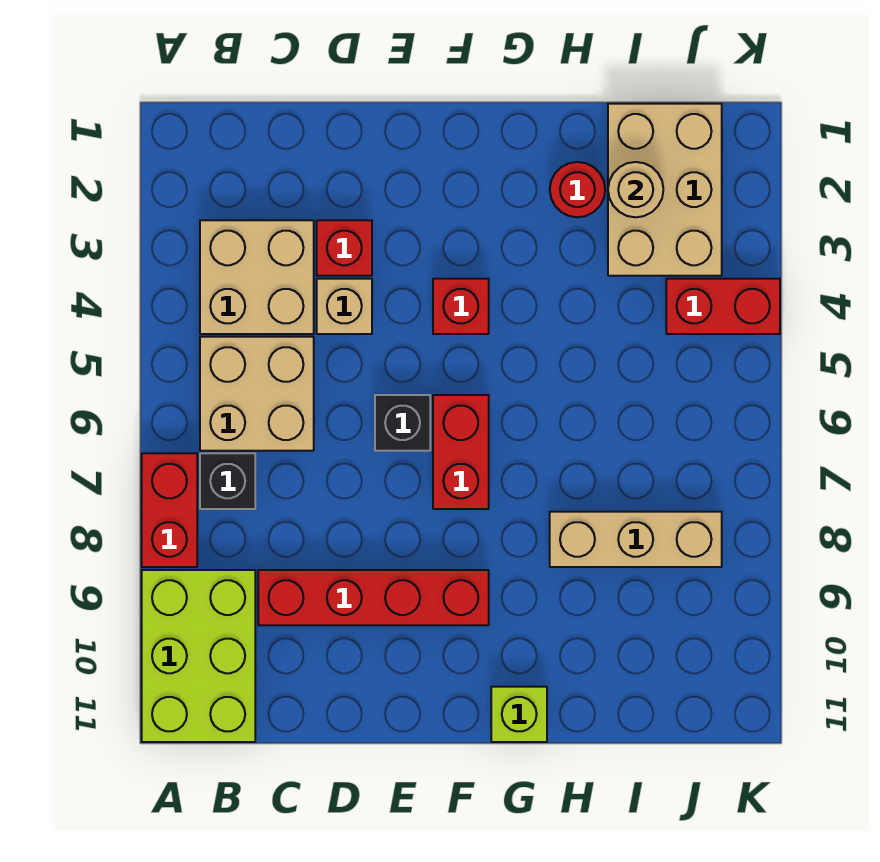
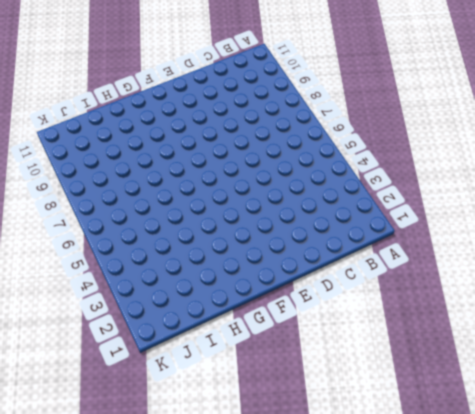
none -> red brick A7:A8 level 1
none -> lime brick A9:B11 level 1
none -> tan brick B3:C4 level 1

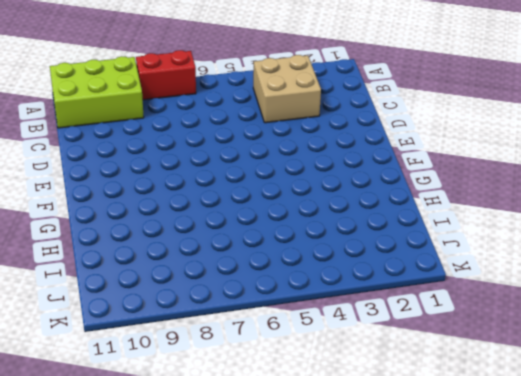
none -> tan brick B5:C6 level 1
none -> black brick B7 level 1
none -> red brick C9:F9 level 1

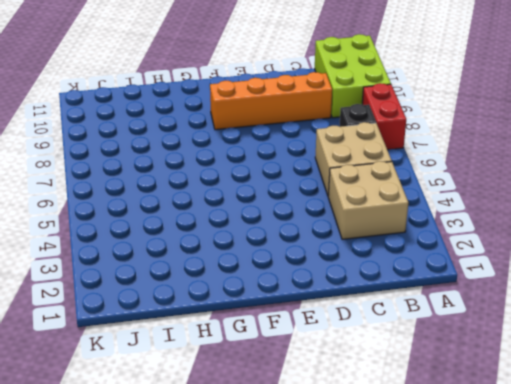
orange brick C9:F9 level 1 -> red brick C9:F9 level 1
none -> red brick D3 level 1
none -> tan brick D4 level 1
none -> black brick E6 level 1

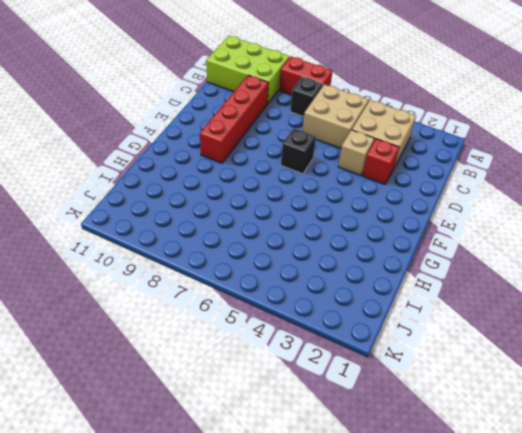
none -> red brick F4 level 1
none -> red brick F6:F7 level 1
none -> lime brick G11 level 1

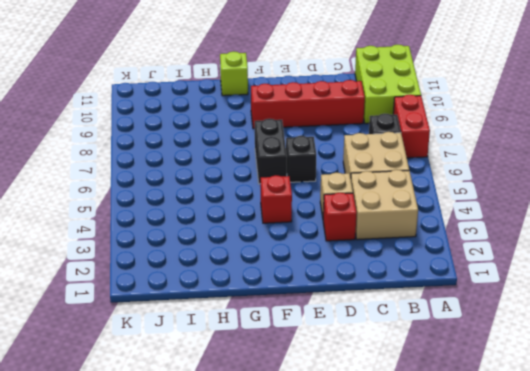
black brick F6:F7 level 1 -> red brick F6:F7 level 1
none -> red round brick H2 level 1
none -> tan brick H8:J8 level 1
none -> tan brick I1:J3 level 1

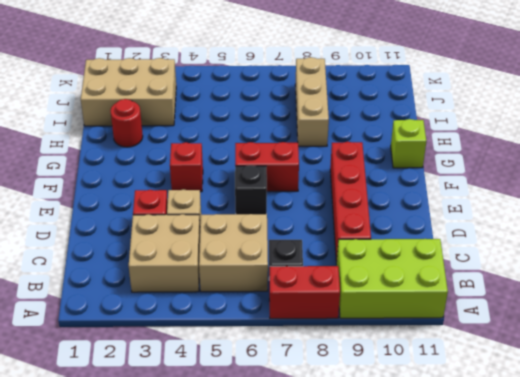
none -> red brick J4:K4 level 1
none -> tan round brick I2 level 2

